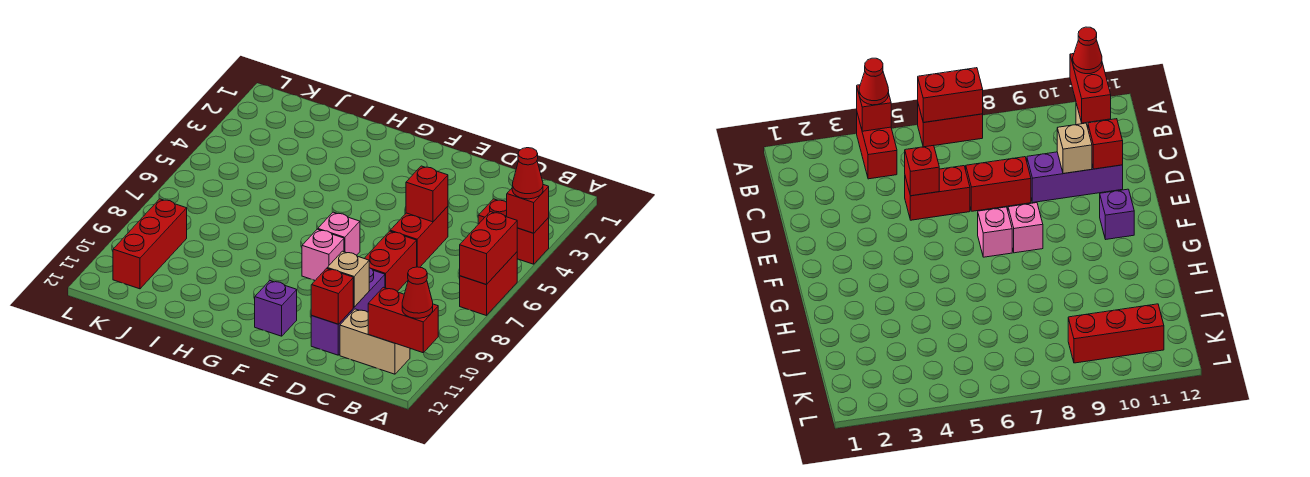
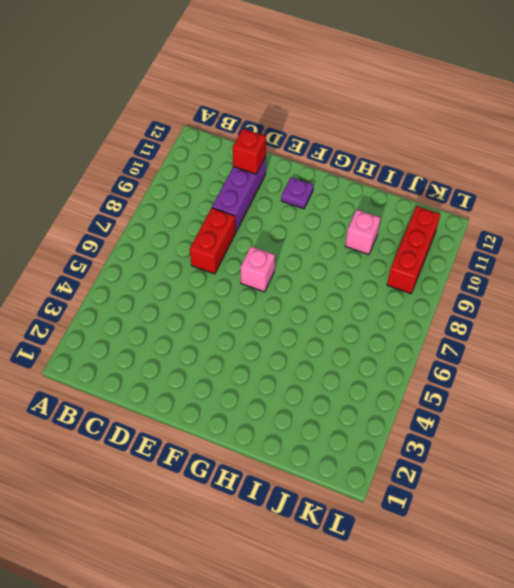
purple plate F11 level 1 -> purple brick F11 level 1
pink brick I10 level 1 -> pink brick F8 level 1
none -> red brick A4:B4 level 1
none -> red brick A6:A7 level 1
none -> tan brick B11:C11 level 1

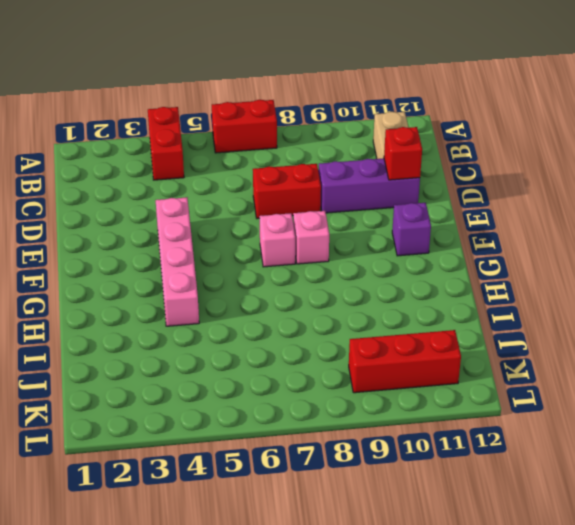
pink brick E4:H4 level 1 -> none
none -> red brick D5:D6 level 1
none -> red brick A4 level 2
none -> red brick A6:A7 level 2

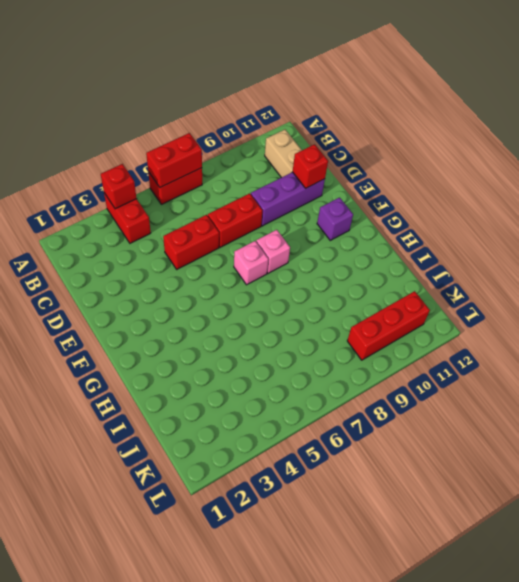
none -> red brick A11:B11 level 2
none -> red brick D5 level 2
none -> tan brick D10 level 2

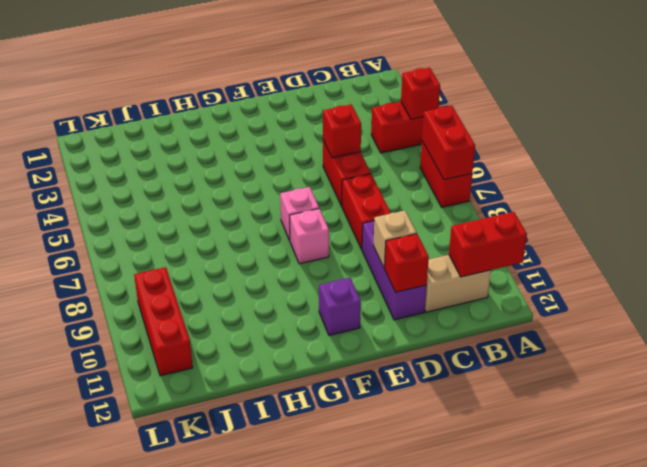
none -> red cone A4 level 3
none -> red cone A11 level 3

